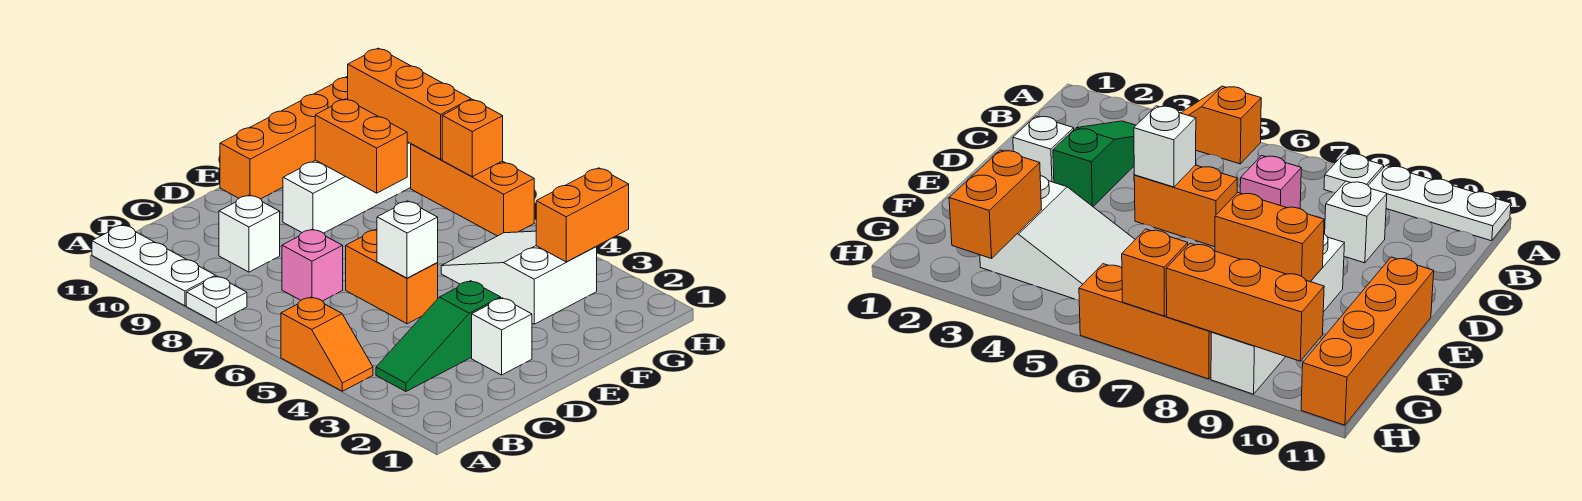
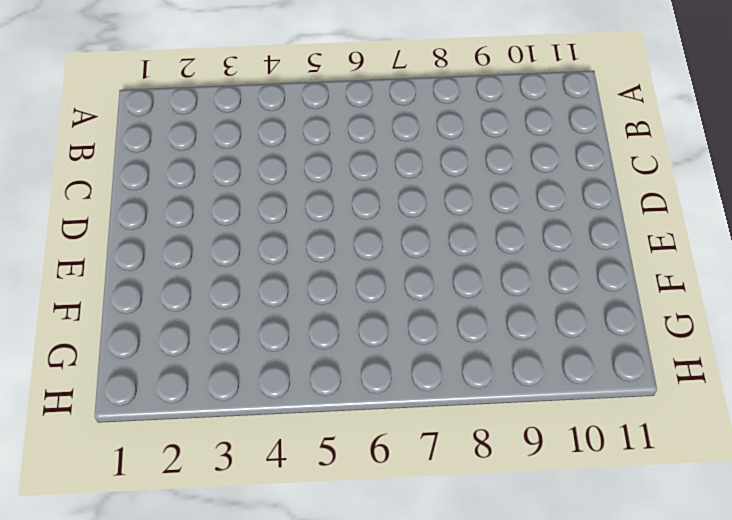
none -> orange slope A4:A5 level 1 top 5
none -> white plate A8 level 1
none -> white plate A9:A11 level 1

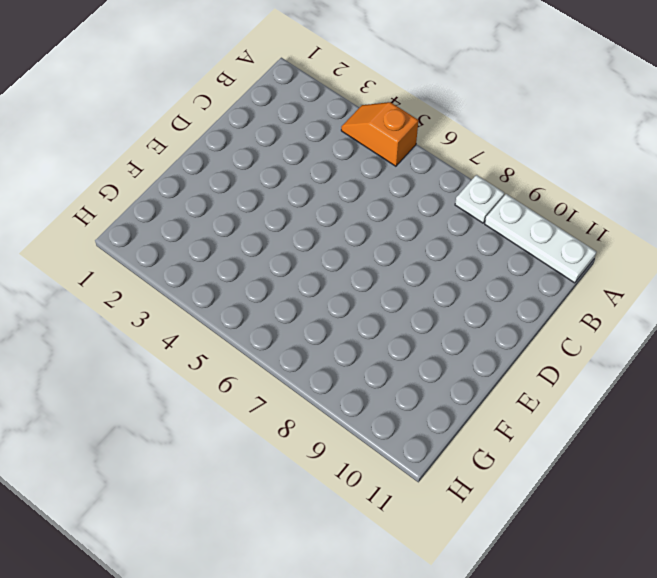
none -> green slope B3:D3 level 1 top D
none -> pink brick C7 level 1
none -> white brick C9 level 1

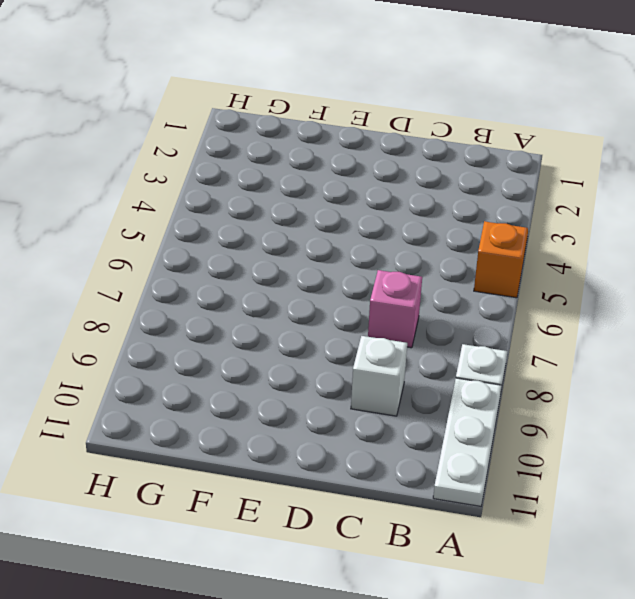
none -> green slope B3:D3 level 1 top D
none -> white brick D2 level 1
none -> orange brick D5:D6 level 1

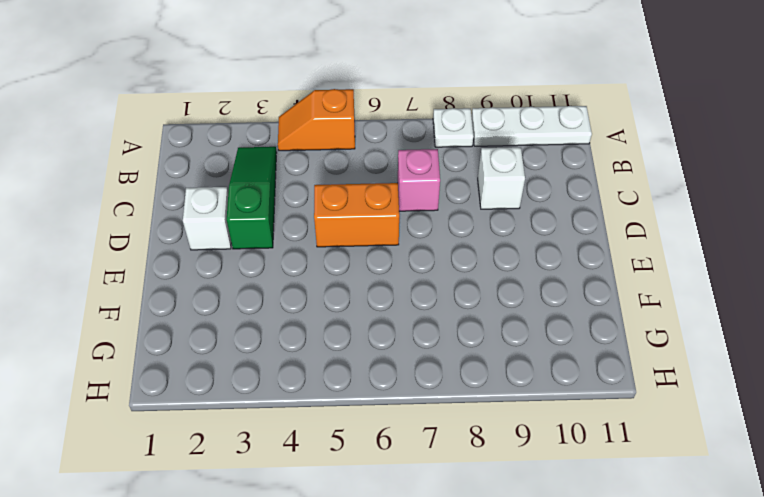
none -> white brick E9:H9 level 1
none -> orange brick E11:H11 level 1
none -> white slope F3:G5 level 1 top 3

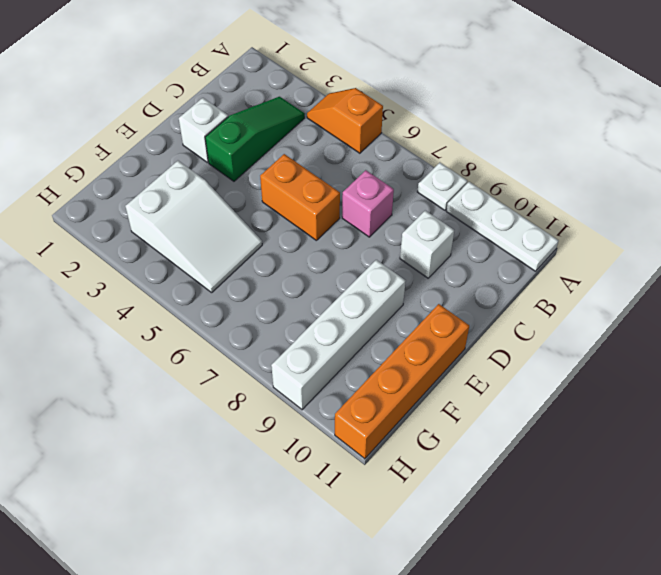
none -> orange brick H6:H8 level 1
none -> white brick D5 level 2
none -> orange brick F8:F9 level 2

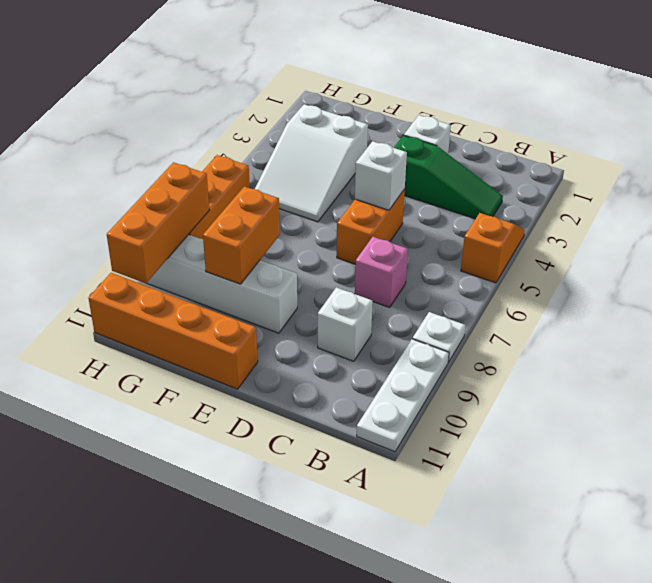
none -> orange brick G3:H3 level 2
none -> orange brick H7 level 2

